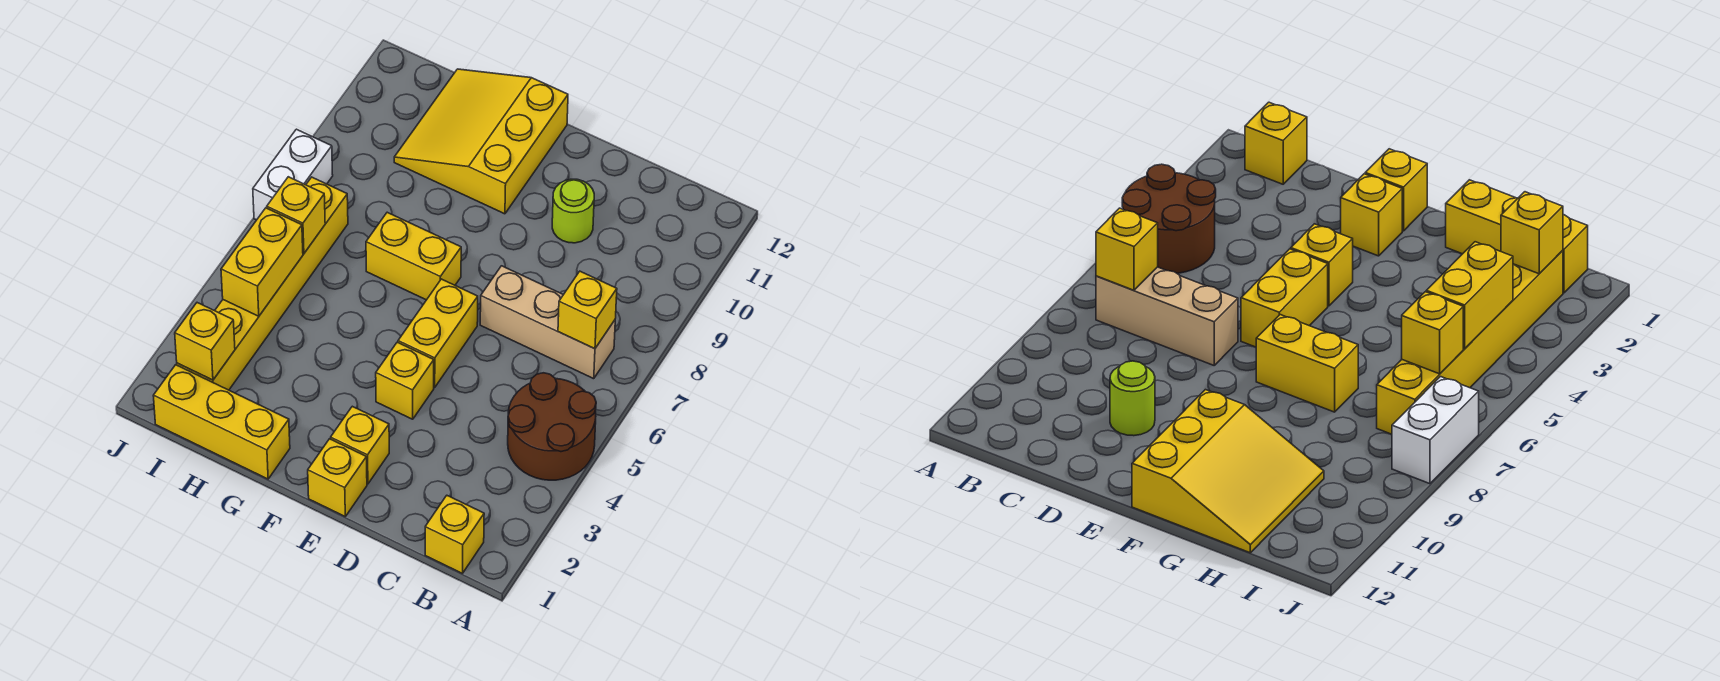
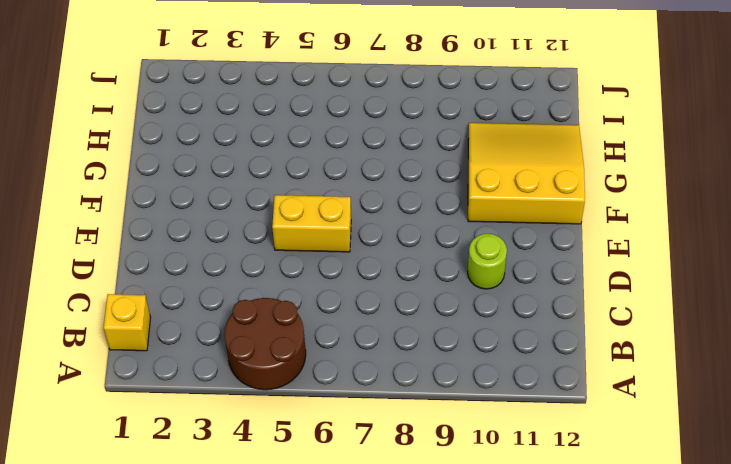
none -> tan brick B7:D7 level 1
none -> yellow brick E1 level 1
none -> yellow brick E2 level 1

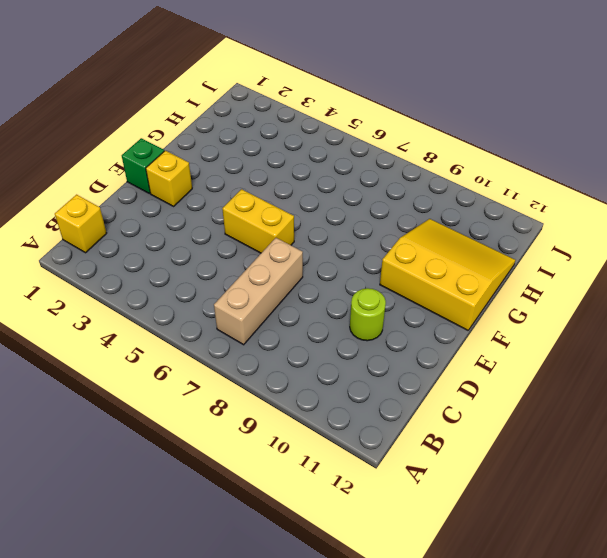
green brick E1 level 1 -> yellow brick E1 level 1
none -> brown round brick A4:B5 level 1
none -> yellow brick E4 level 1
none -> yellow brick F7:G7 level 1

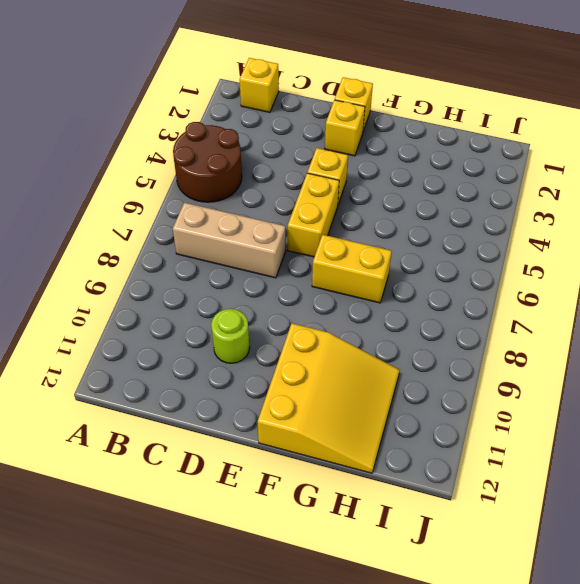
none -> yellow brick G1:I1 level 1
none -> yellow brick I2:I7 level 1
none -> white brick J7:J8 level 1

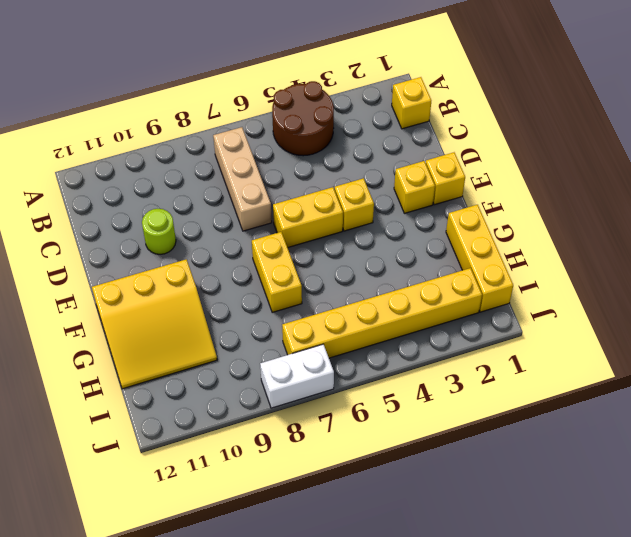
none -> yellow brick B7 level 2
none -> yellow brick I2 level 2
none -> yellow brick I4:I5 level 2

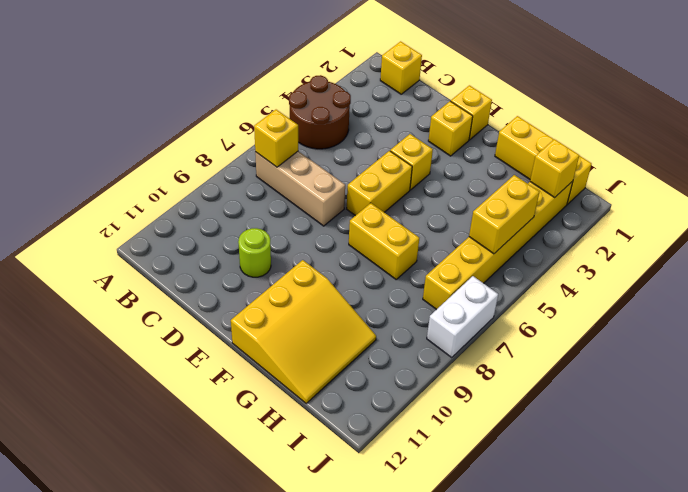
none -> yellow brick I6 level 2

